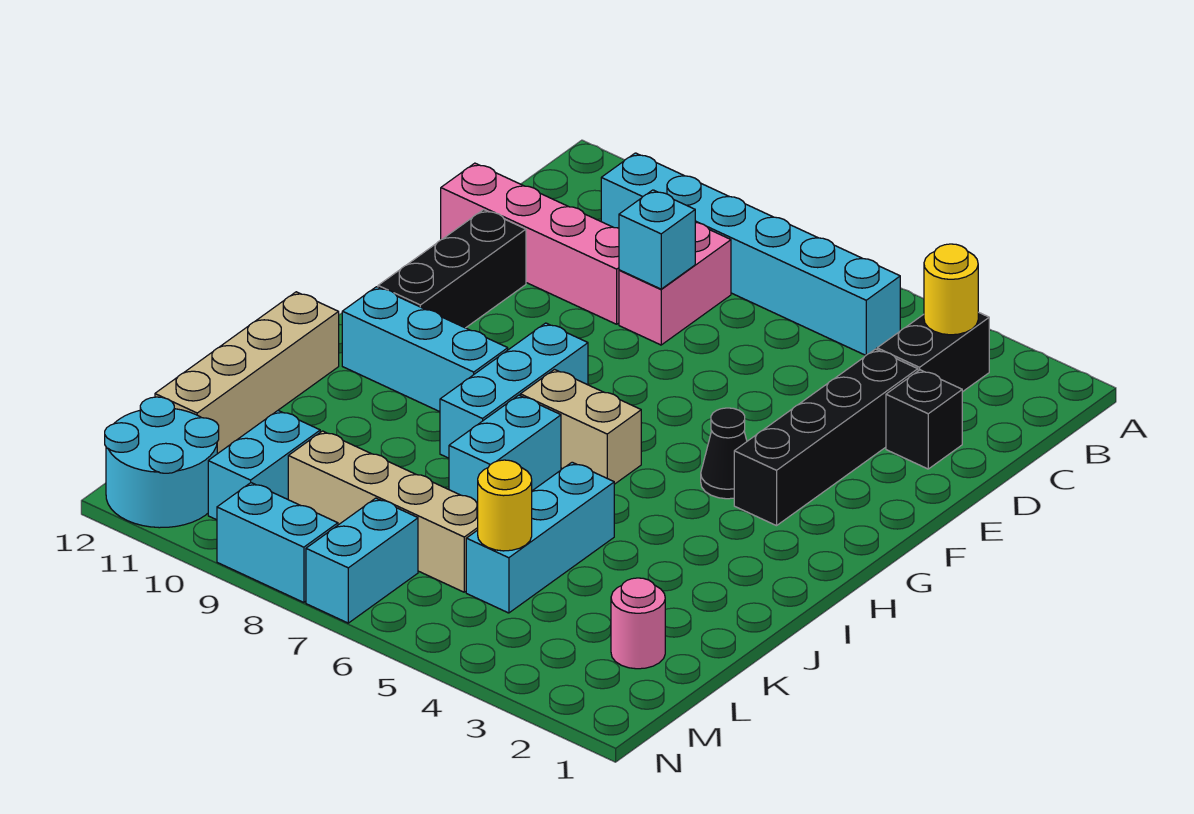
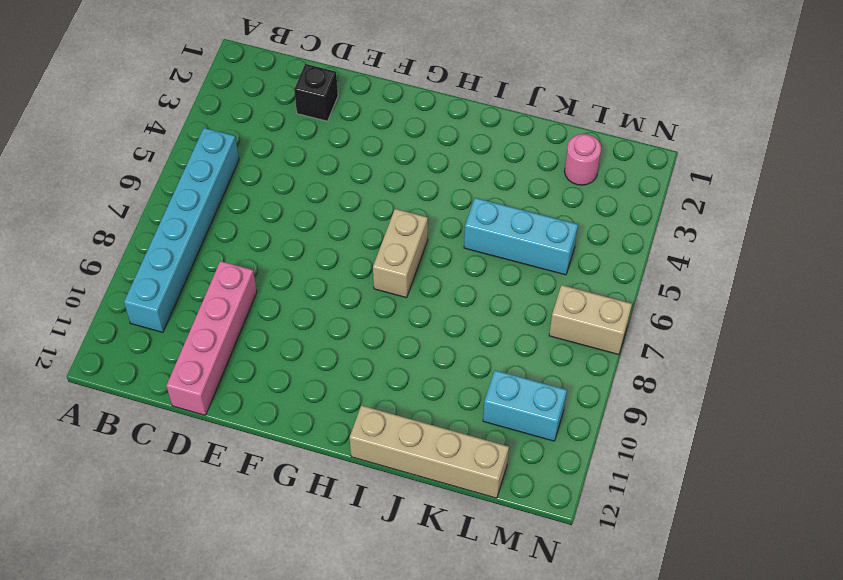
tan brick M7:N7 level 1 -> cyan brick M7:N7 level 1
none -> black brick B3:C3 level 1
none -> pink brick C8:D8 level 1
none -> black brick D3:G3 level 1

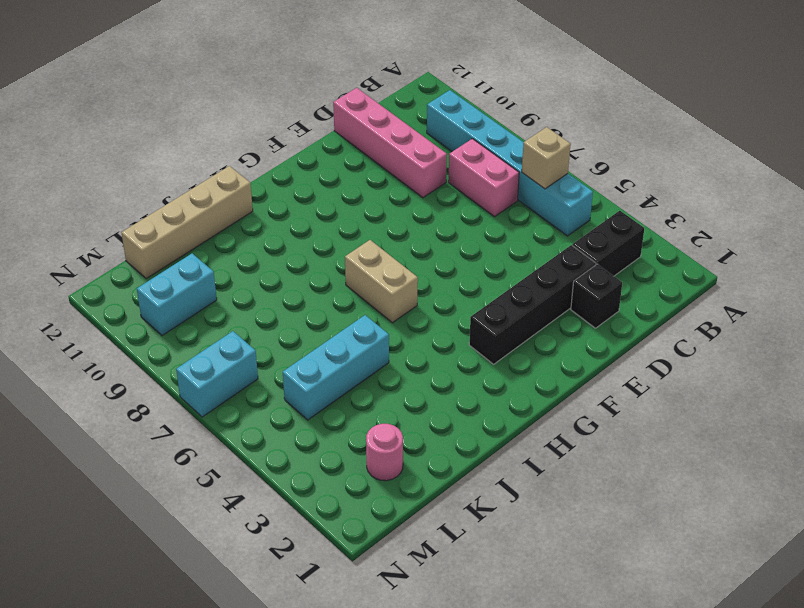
tan brick B6 level 2 -> none
pink brick C7:C8 level 1 -> pink brick C8:D8 level 1
none -> black brick E11:G11 level 1
none -> black cone G4 level 1
none -> cyan brick G8:I8 level 1

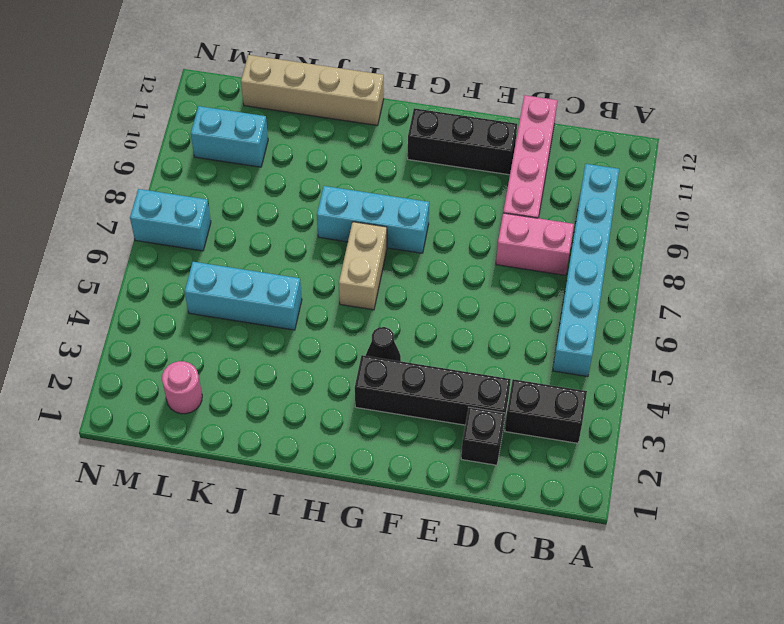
none -> cyan brick H9:H11 level 1
none -> cyan brick I7:J7 level 1
none -> tan brick L6:L9 level 1

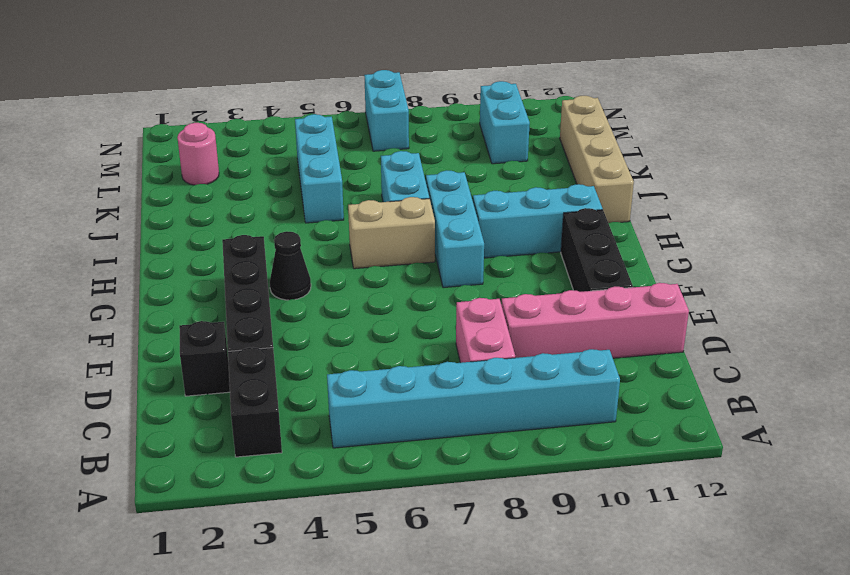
none -> tan brick L6:L9 level 1
none -> cyan round brick M11:N12 level 1
none -> cyan brick N8:N9 level 1

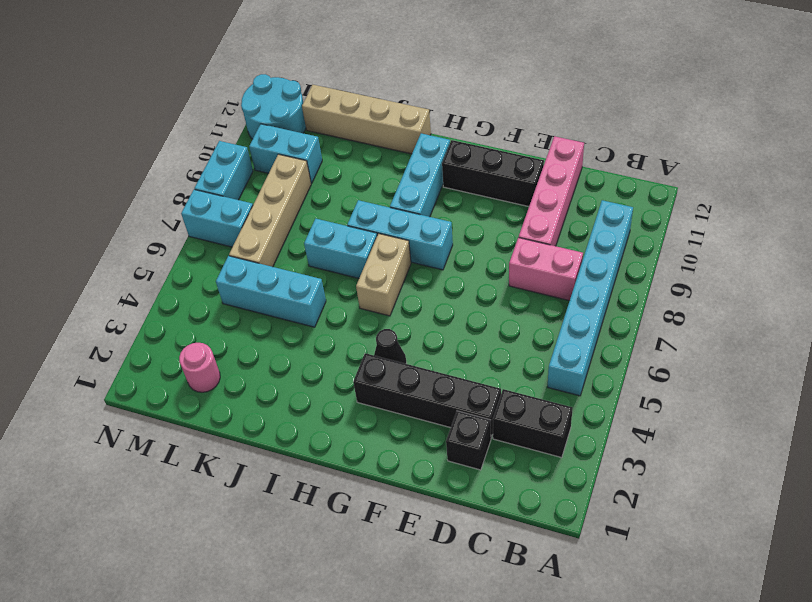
none -> yellow round brick B3 level 2
none -> cyan brick D8 level 2
none -> yellow round brick L5 level 2

